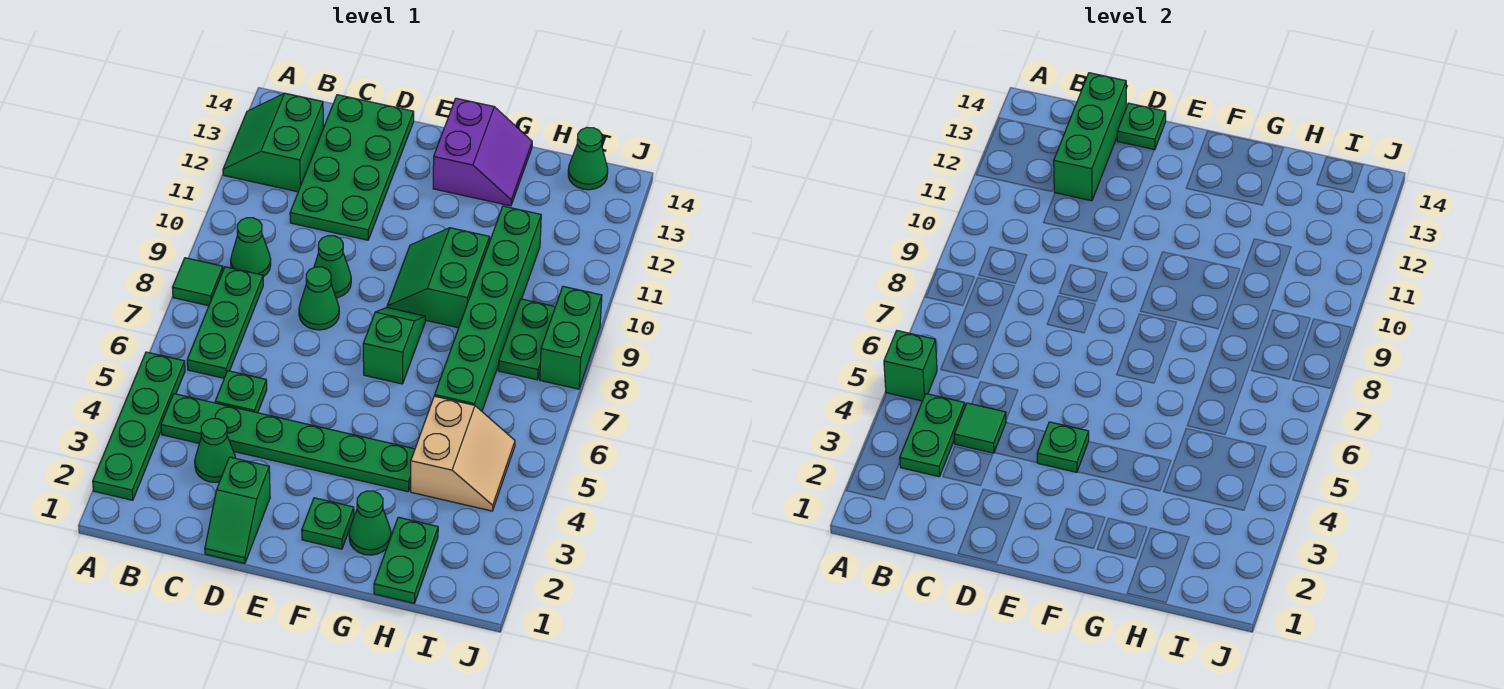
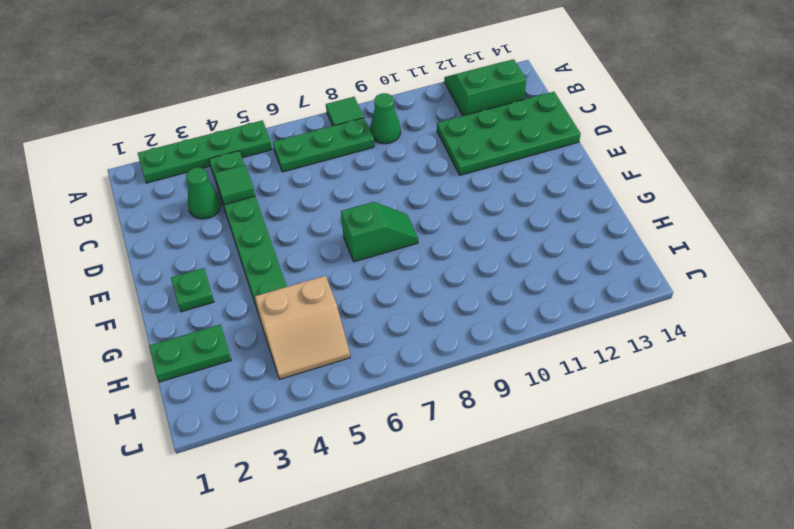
none -> green plate C5 level 1
none -> green slope D1:D2 level 1 top 2
none -> green cone D8 level 1

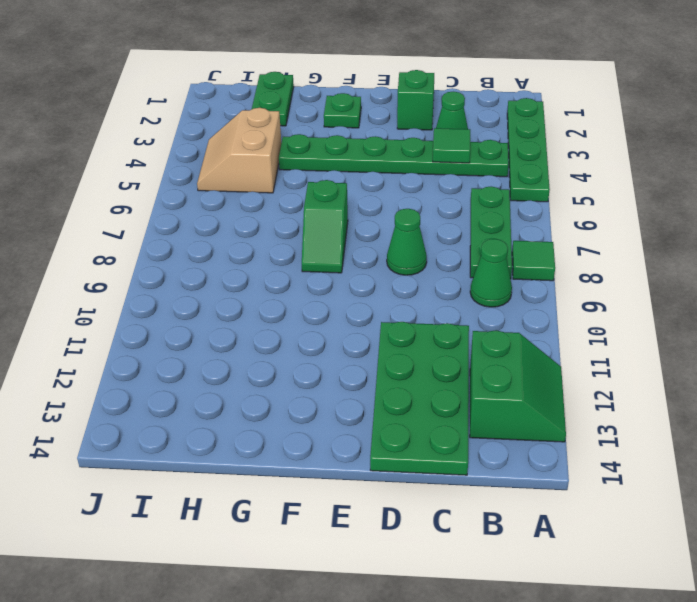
none -> green plate C5 level 1
none -> green cone D9 level 1
none -> green slope F9:G10 level 1 top G

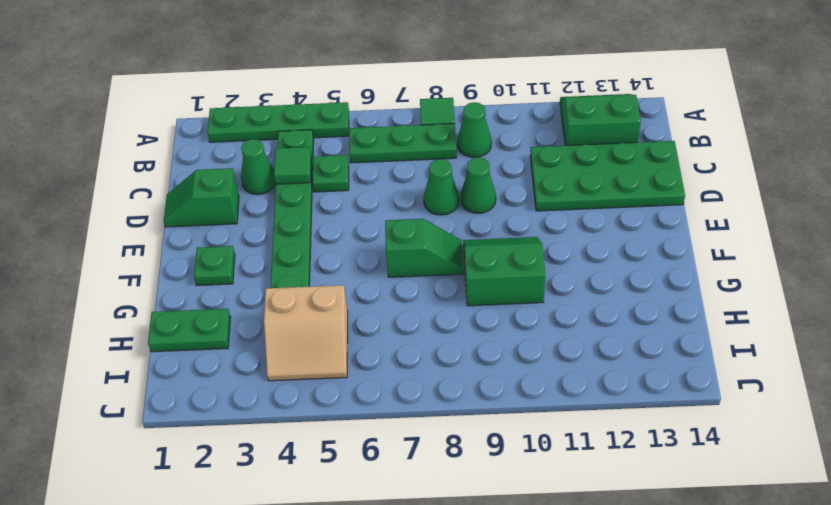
none -> purple slope F13:G14 level 1 top F
none -> green cone G2 level 1
none -> green brick H6:H11 level 1

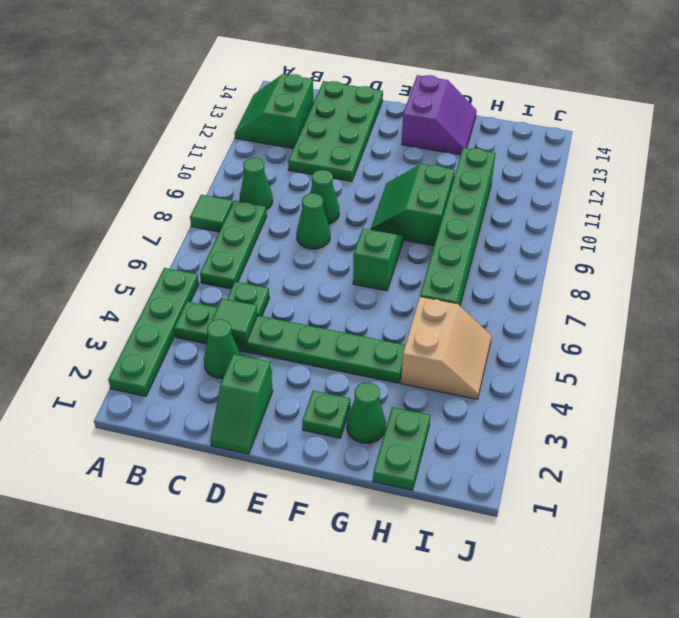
none -> green plate I8:I9 level 1
none -> green cone I14 level 1
none -> green brick J8:J9 level 1

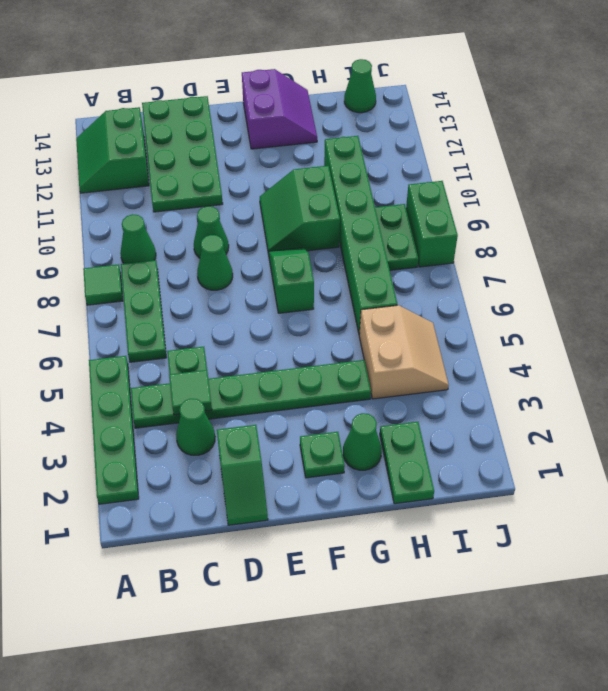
none -> green brick A5 level 2
none -> green plate B3:B4 level 2
none -> green brick C12:C14 level 2

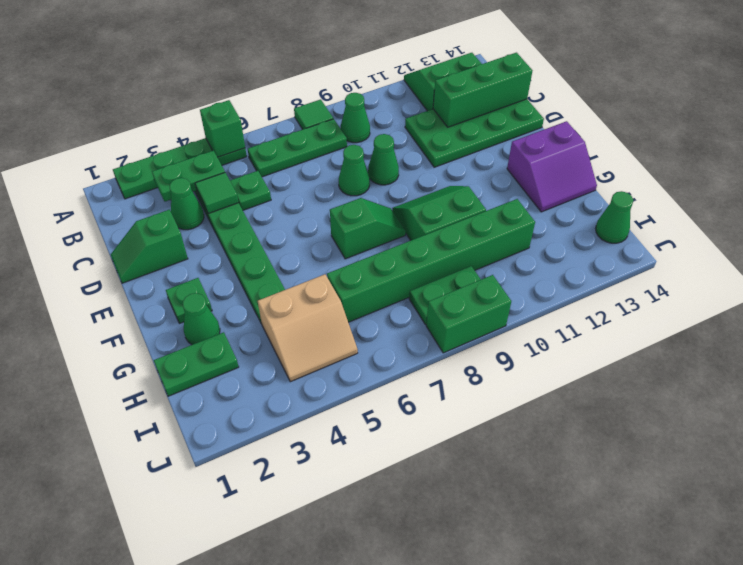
none -> green plate D14 level 2
none -> green plate E4 level 2

